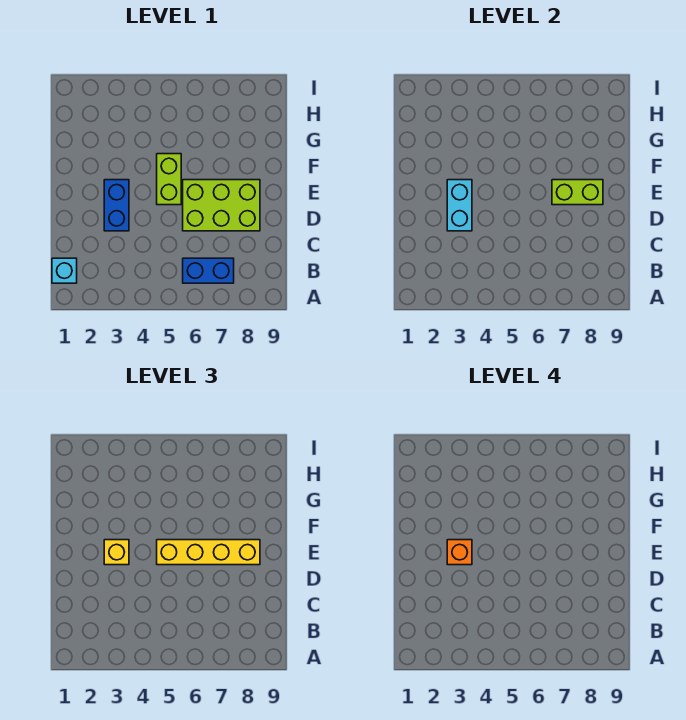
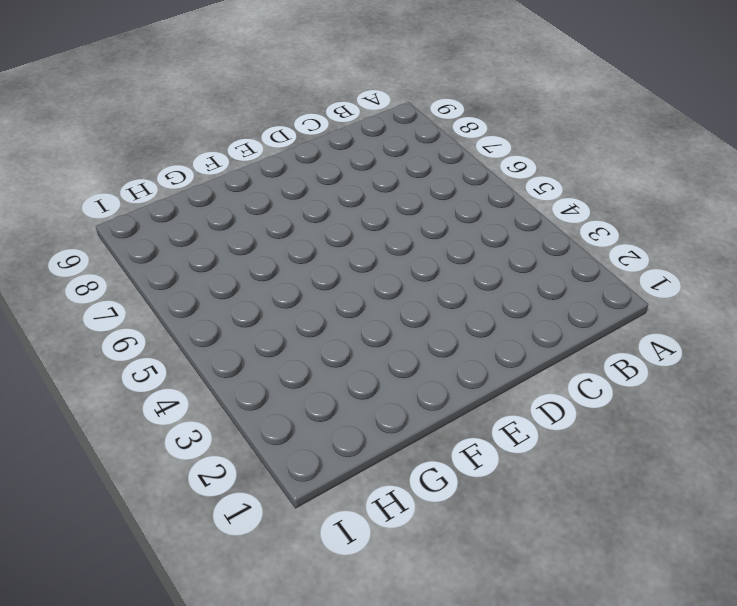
none -> cyan brick B1 level 1
none -> blue brick B6:B7 level 1

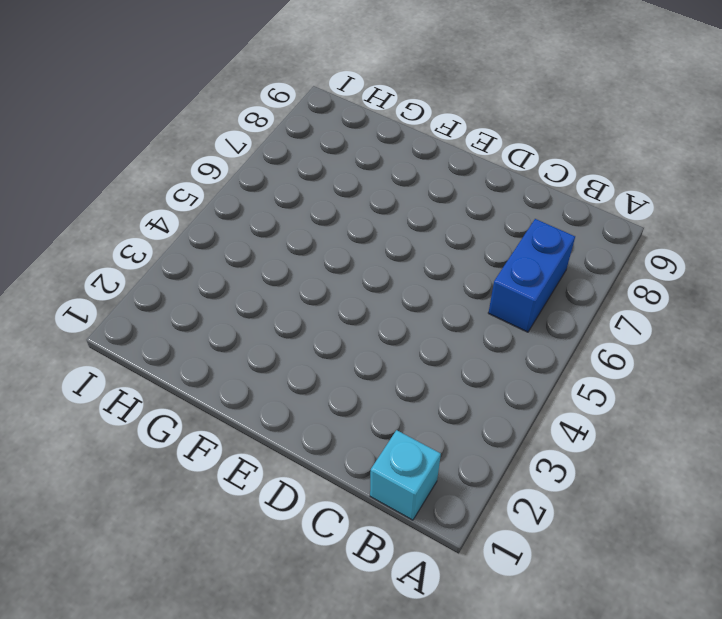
none -> blue brick D3:E3 level 1
none -> lime brick D6:E8 level 1

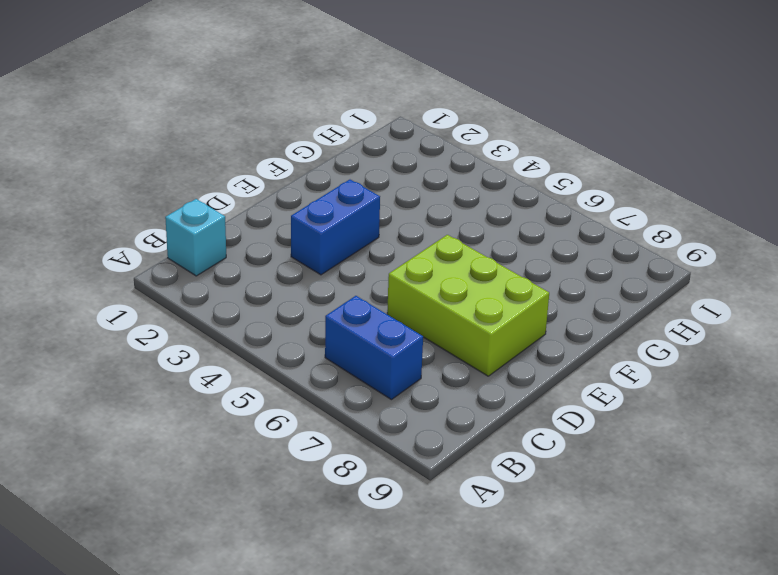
none -> lime brick E5:F5 level 1
none -> cyan brick D3:E3 level 2

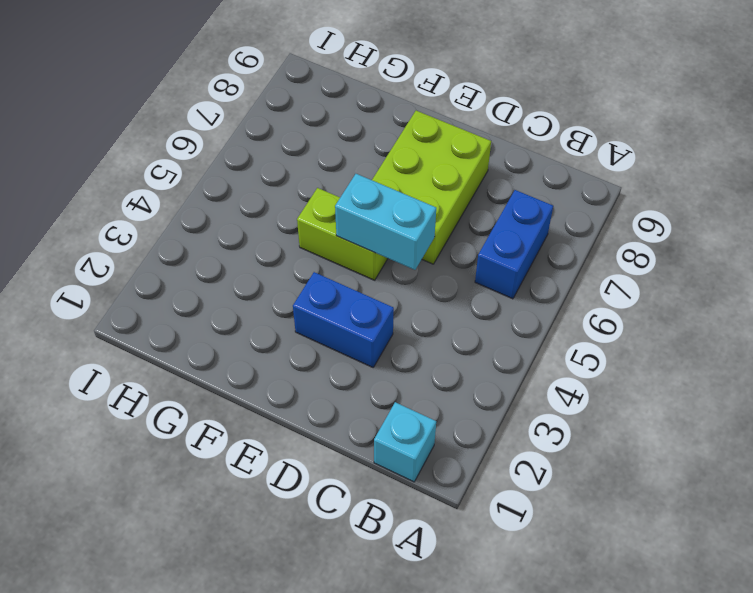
cyan brick D5:E5 level 2 -> cyan brick D3:E3 level 2
none -> lime brick E7:E8 level 2
none -> yellow brick E3 level 3

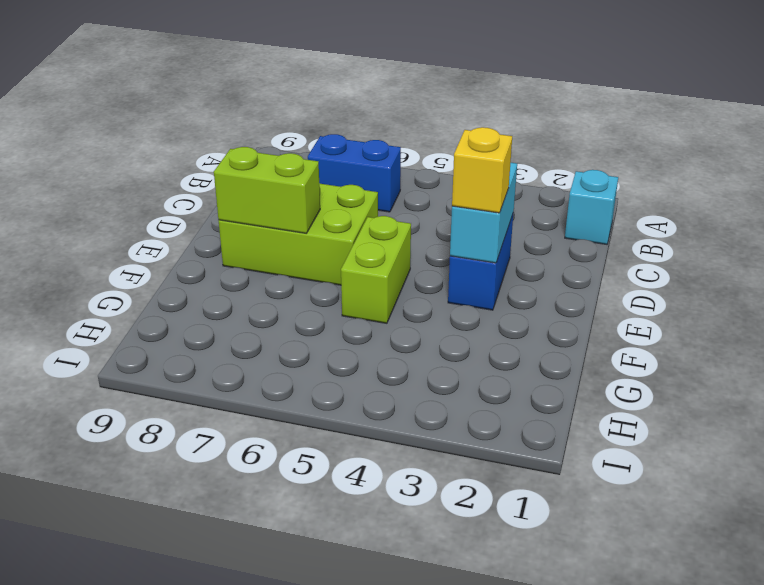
none -> yellow brick E5:E8 level 3
none -> orange brick E3 level 4

